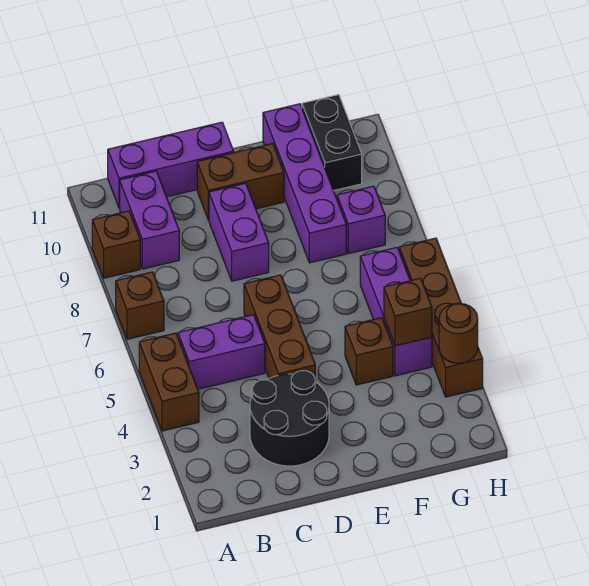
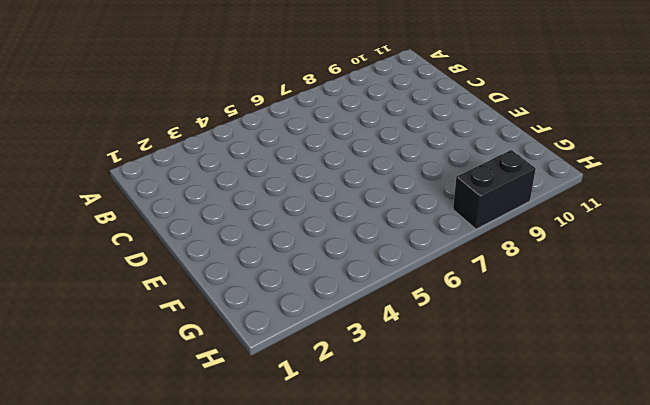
black brick H8:H9 level 1 -> black brick G10:G11 level 1
none -> brown brick A4:A5 level 1
none -> brown brick A7 level 1
none -> brown brick A9 level 1

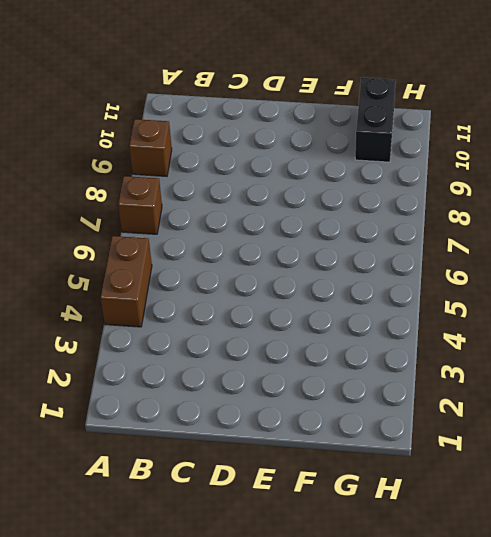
none -> purple brick B5:C5 level 1
none -> purple brick B9:B10 level 1
none -> purple brick B11:D11 level 1

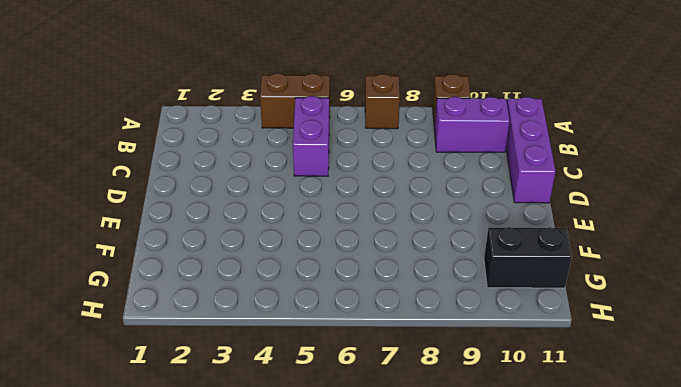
none -> black round brick C2:D3 level 1
none -> brown brick D4:D6 level 1
none -> purple brick D8:D9 level 1

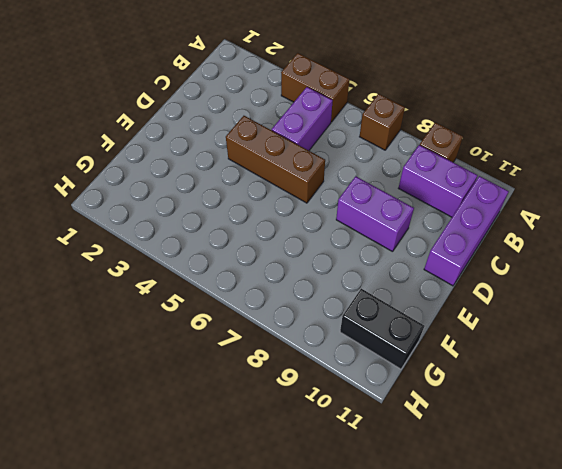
none -> black round brick C2:D3 level 1
none -> brown brick D10:E10 level 1
none -> brown brick F4 level 1

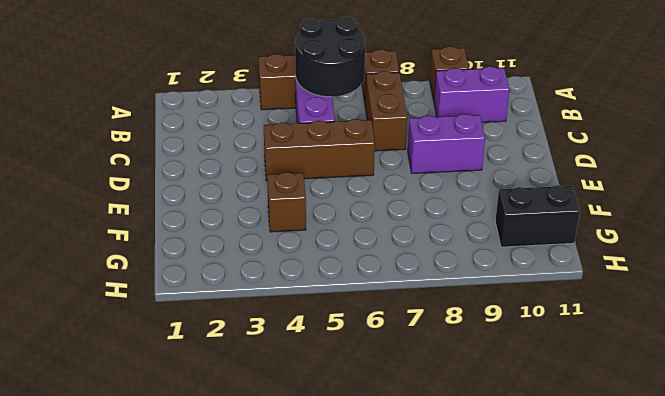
black round brick A5:B6 level 2 -> black round brick C2:D3 level 1
brown brick B7:C7 level 1 -> brown brick D10:E10 level 1
none -> purple brick B11:D11 level 1
none -> purple brick F8:F11 level 1
none -> purple brick G4:G6 level 1

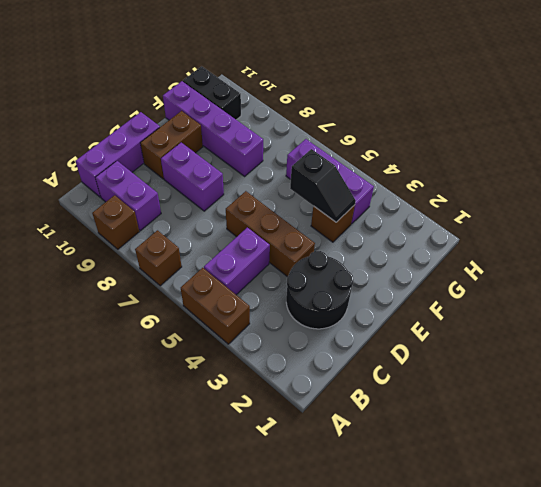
black slope F4:F5 level 2 top 5 -> none
none -> purple brick G8 level 1
none -> brown brick H3:H6 level 1
none -> brown brick G4 level 2

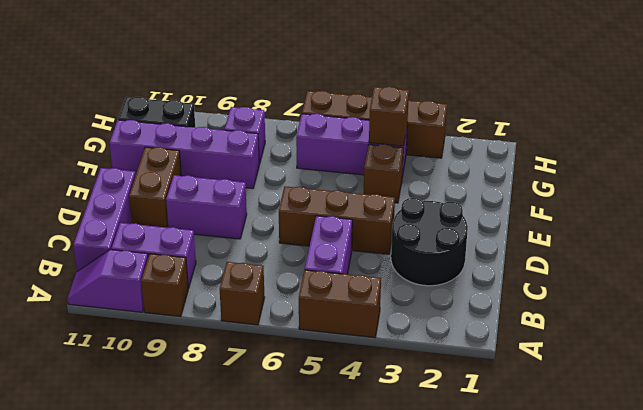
purple slope A10:A11 level 1 top 10 -> none
none -> brown round brick H3 level 2

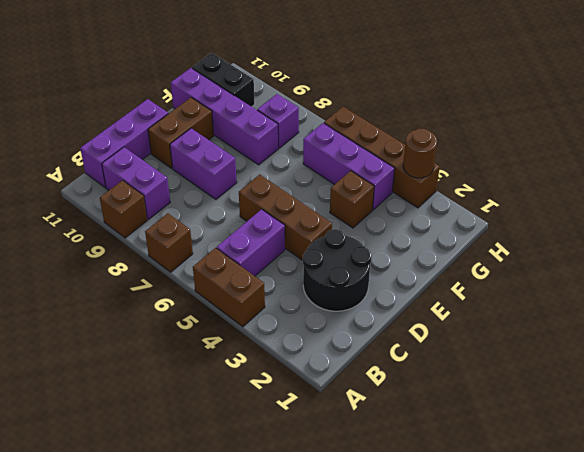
none -> brown brick G4 level 2

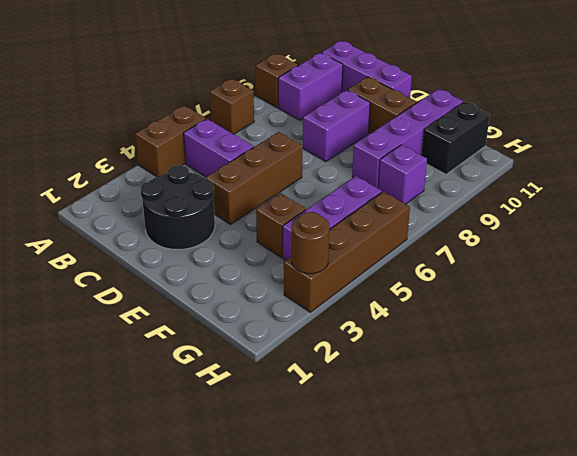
none -> brown brick G4 level 2

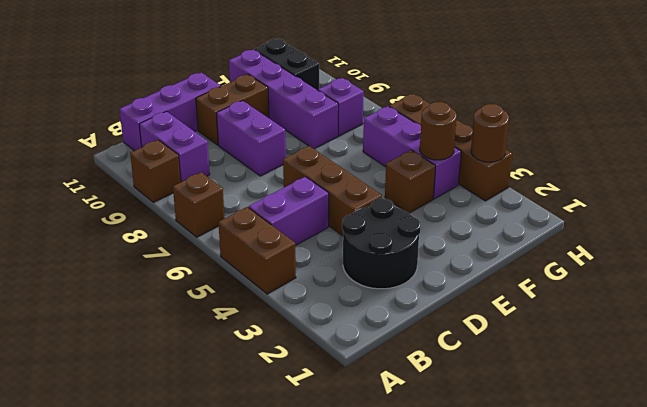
brown round brick G4 level 2 -> brown brick G4 level 2

